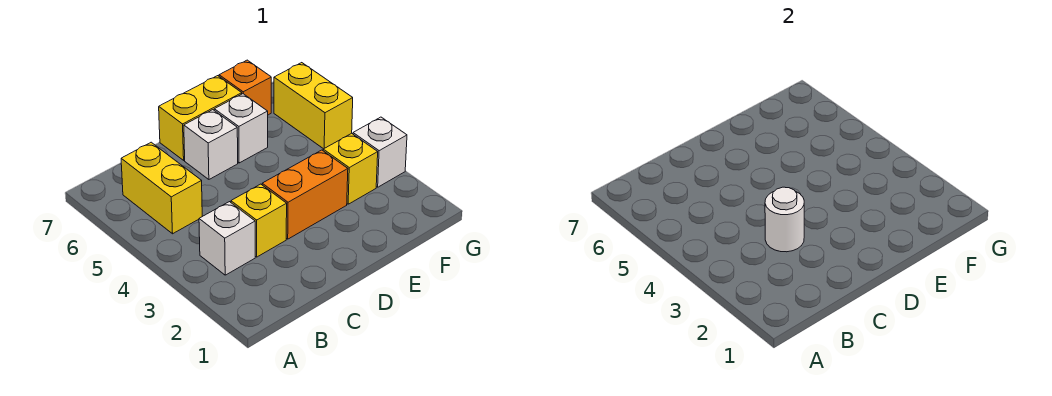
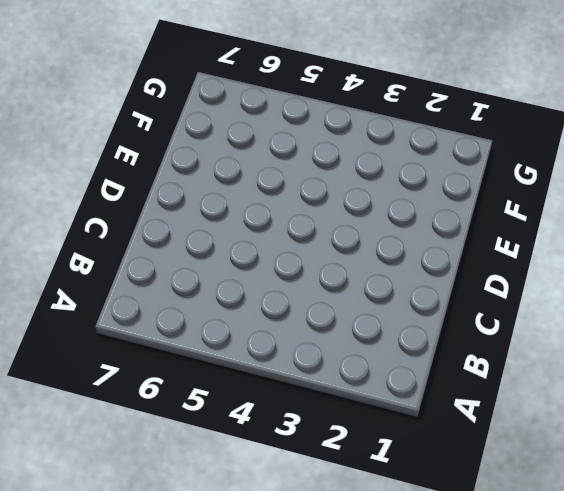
none -> white brick B3 level 1
none -> yellow brick B5:B6 level 1
none -> yellow brick C3 level 1

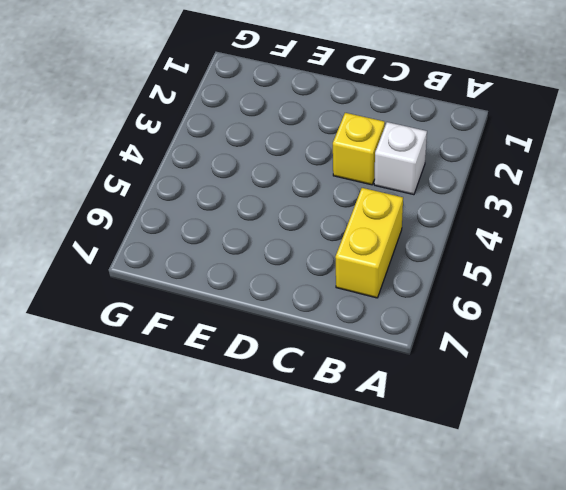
none -> orange brick D3:E3 level 1
none -> white brick D6 level 1
none -> yellow brick D7:E7 level 1

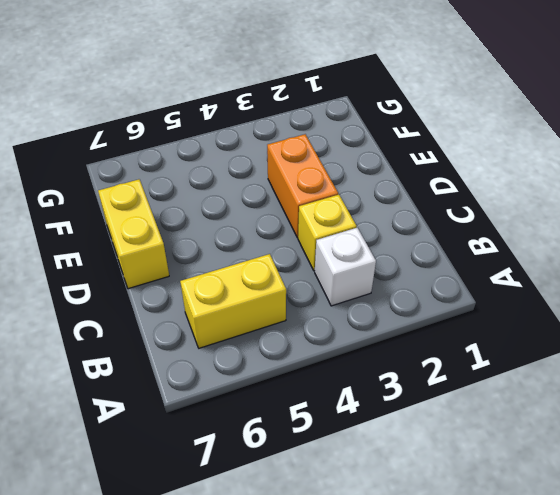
none -> white brick D6 level 1
none -> white brick E6 level 1
none -> yellow brick F3 level 1

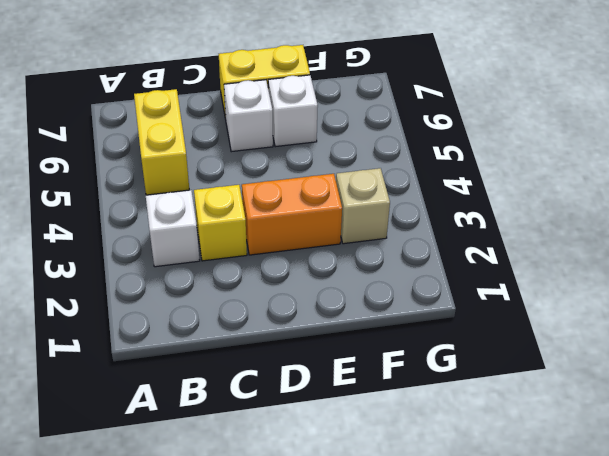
tan brick F3 level 1 -> yellow brick F3 level 1
none -> orange brick F7 level 1
none -> white brick G3 level 1
none -> yellow brick G5:G6 level 1

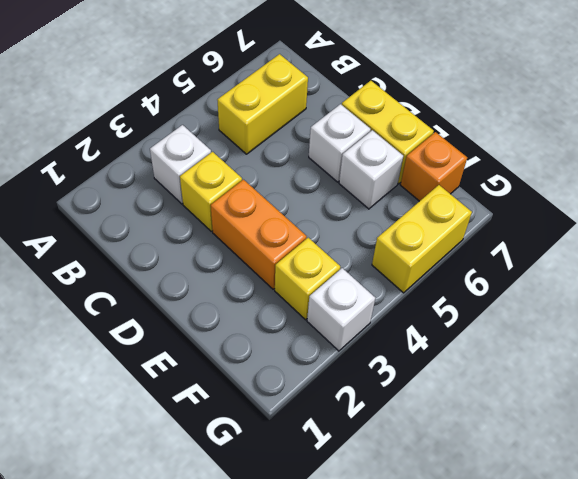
none -> white round brick C3 level 2

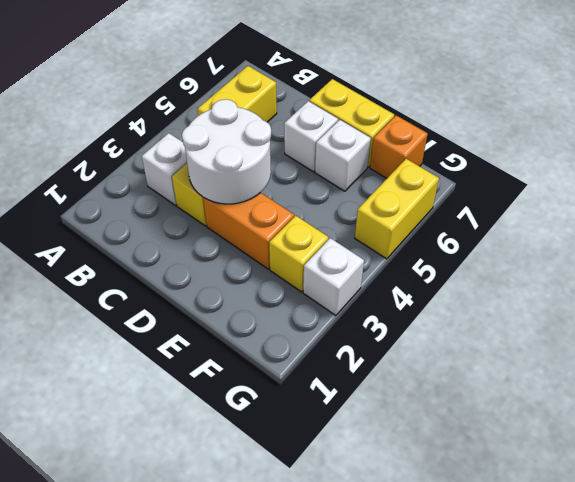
white round brick C3:D4 level 2 -> white round brick C3 level 2

